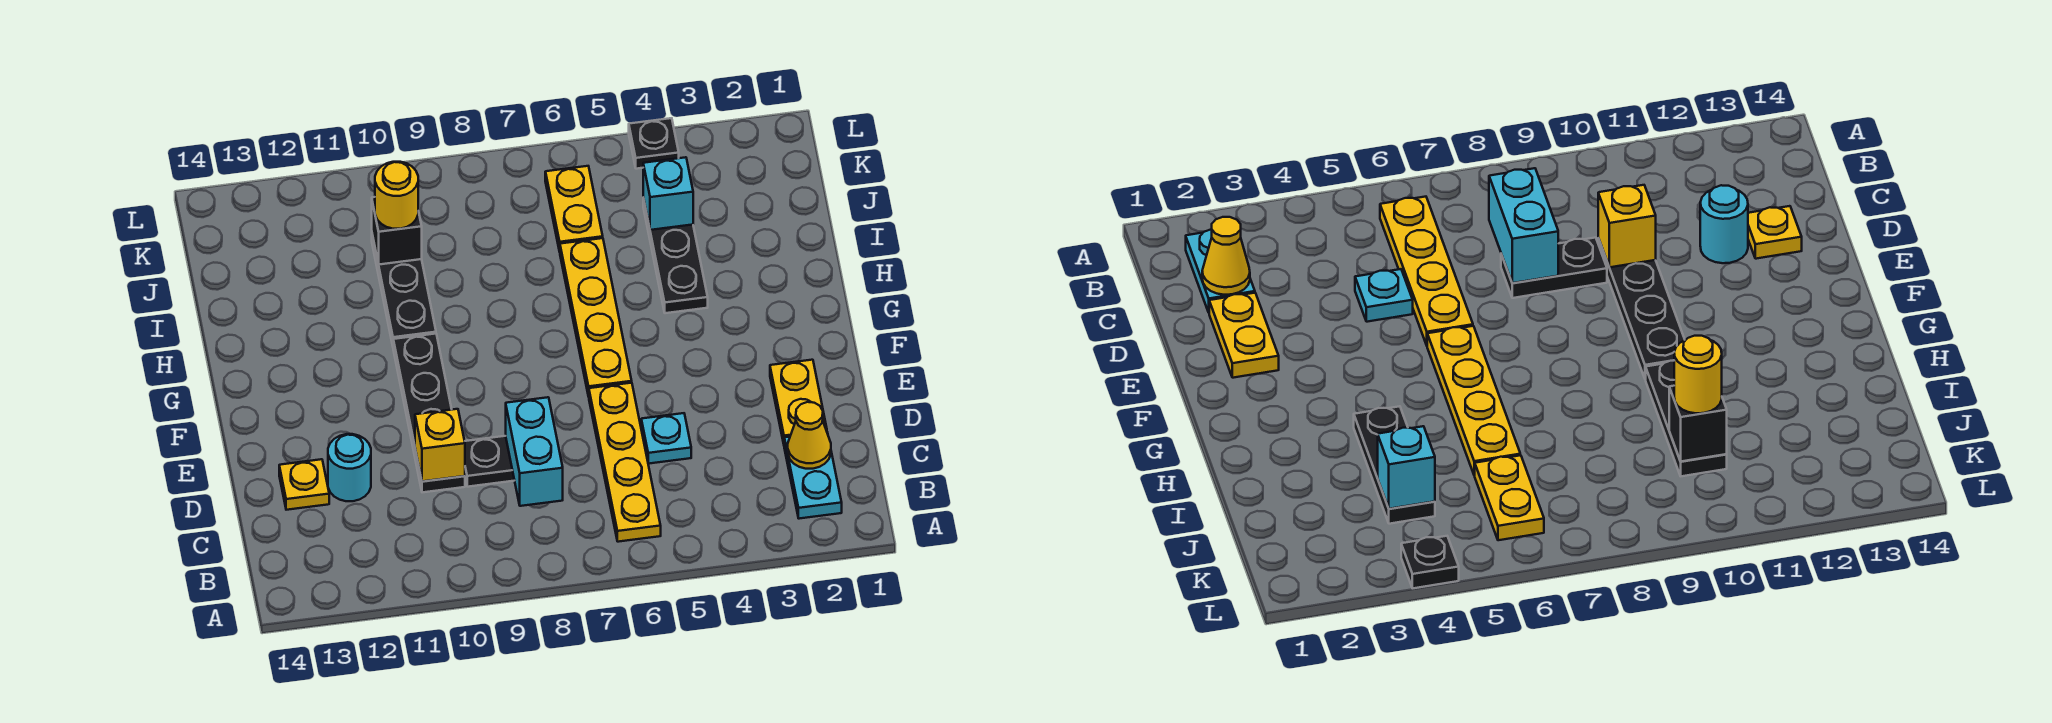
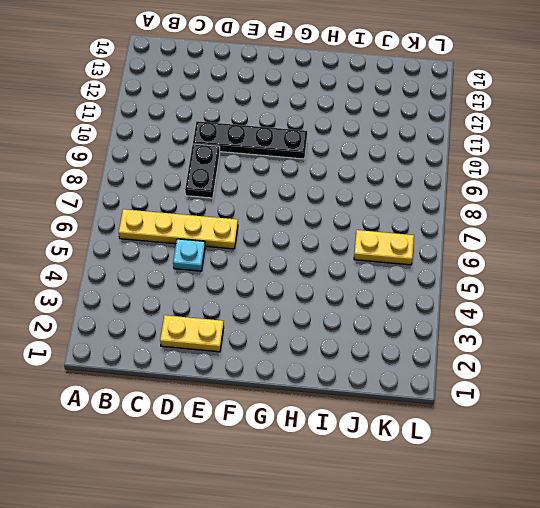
none -> cyan plate B2:C2 level 1
none -> cyan round brick D12 level 1
none -> yellow plate D13 level 1

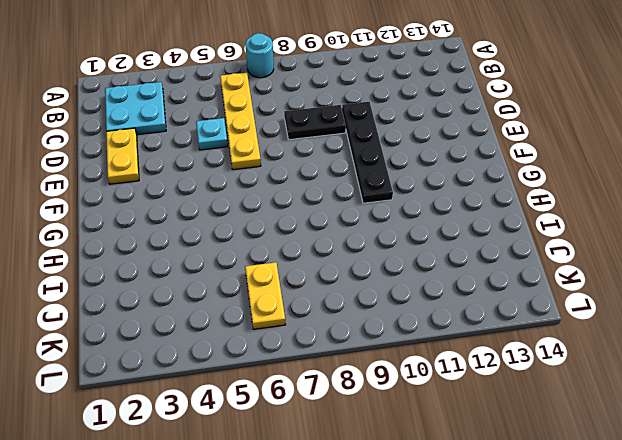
cyan round brick A7 level 1 -> cyan round brick D12 level 1
cyan plate B2:C3 level 1 -> cyan plate B2:C2 level 1
none -> yellow plate D13 level 1
none -> yellow plate F6:I6 level 1
none -> black plate H4:J4 level 1

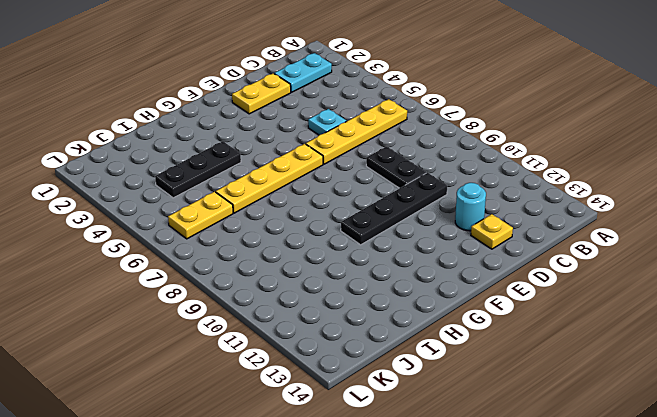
none -> black plate H10:J10 level 1
none -> black plate L4 level 1
none -> yellow cone C2 level 2

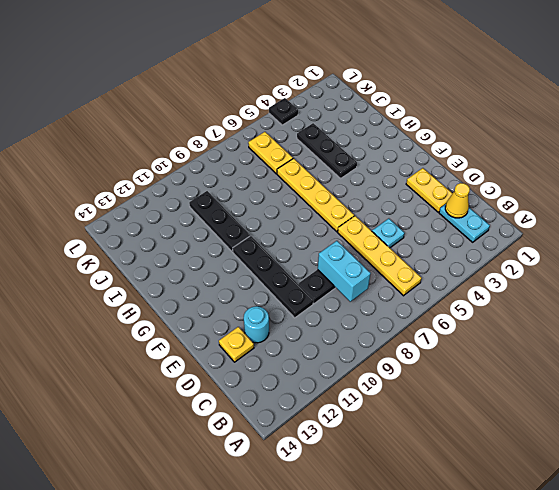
none -> yellow brick D10 level 2
none -> cyan brick J4 level 2
none -> black brick J10 level 2

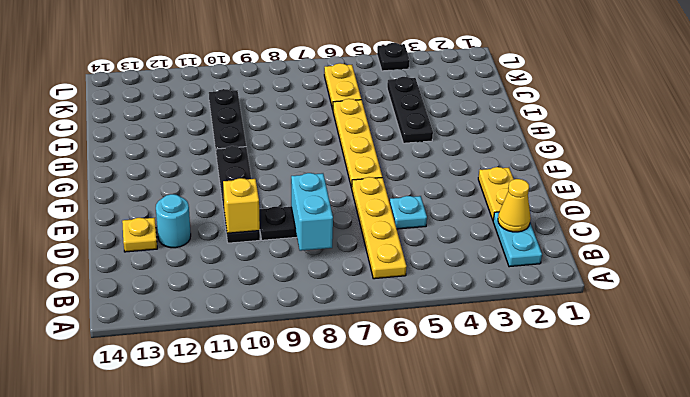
none -> cyan brick J4 level 2
none -> black brick J10 level 2
none -> yellow round brick J10 level 3

